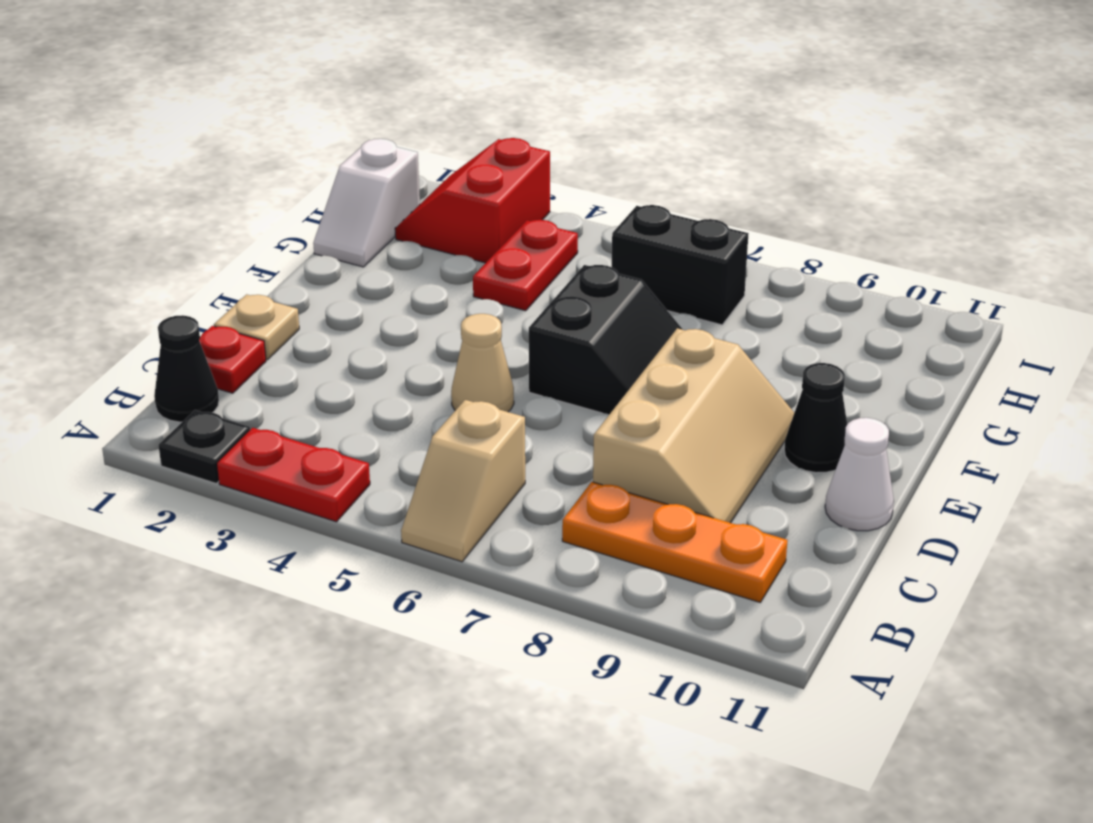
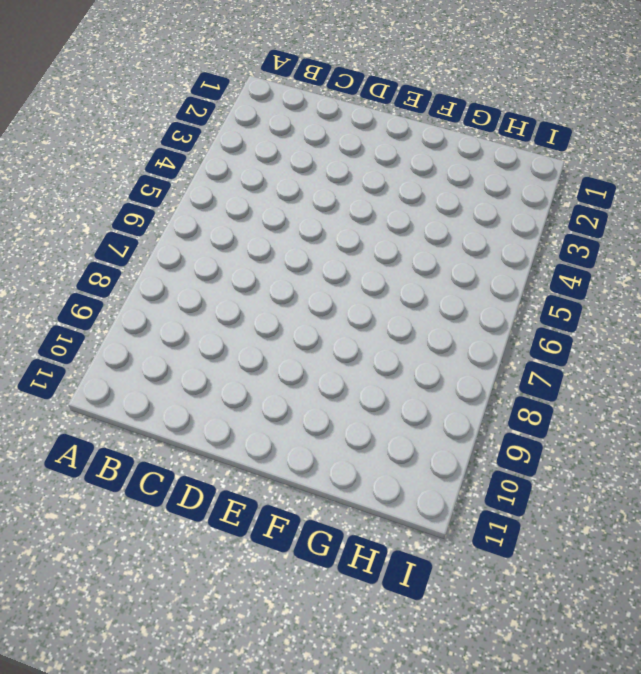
none -> black plate A2 level 1
none -> red plate A3:A4 level 1
none -> tan slope A6:B6 level 1 top B

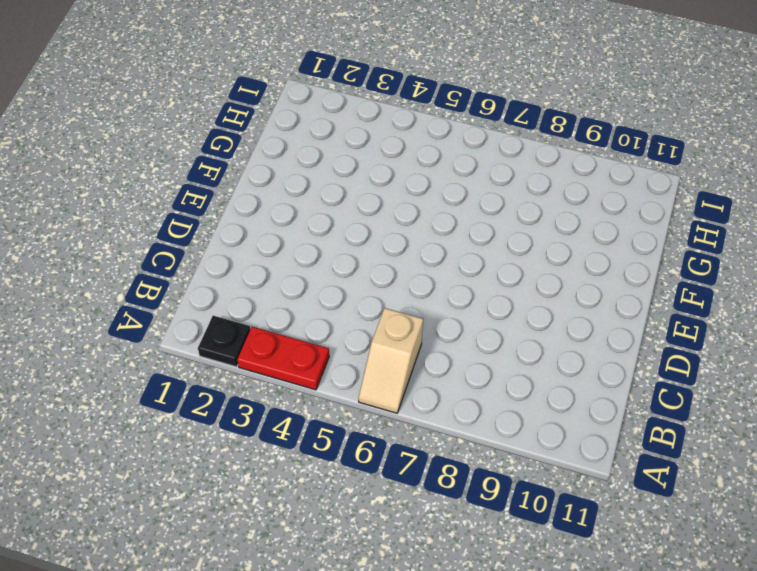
none -> black cone B1 level 1
none -> orange plate B8:B10 level 1
none -> red plate C1 level 1

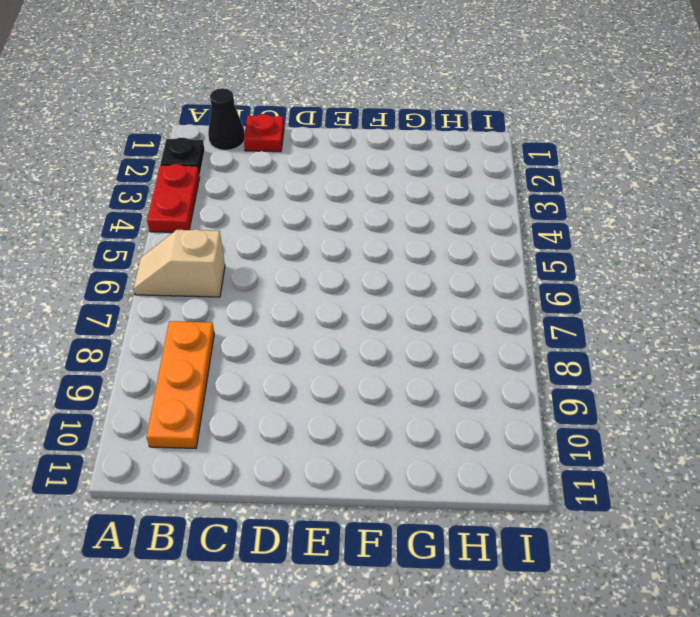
none -> tan slope C8:E9 level 1 top 8
none -> tan plate D1 level 1
none -> tan cone D5 level 1

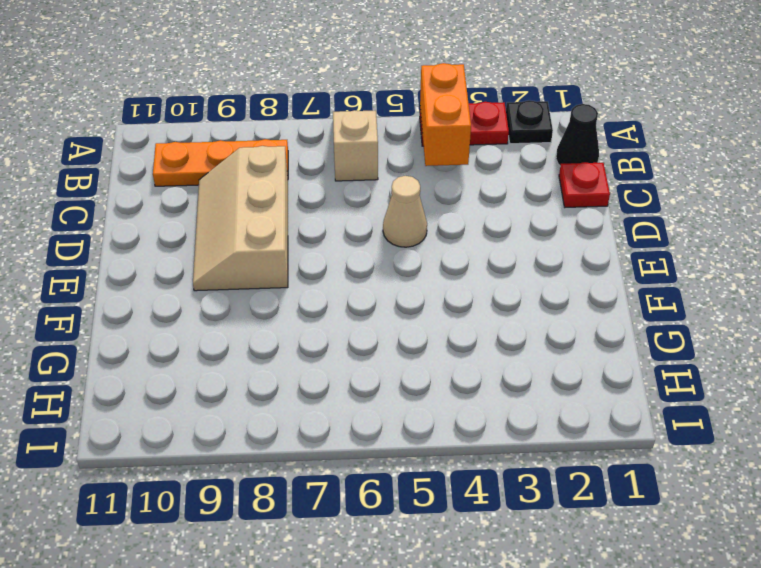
orange brick A4:B4 level 2 -> none
none -> tan plate D1 level 1
none -> white cone D11 level 1
none -> black slope E6:F7 level 1 top 6

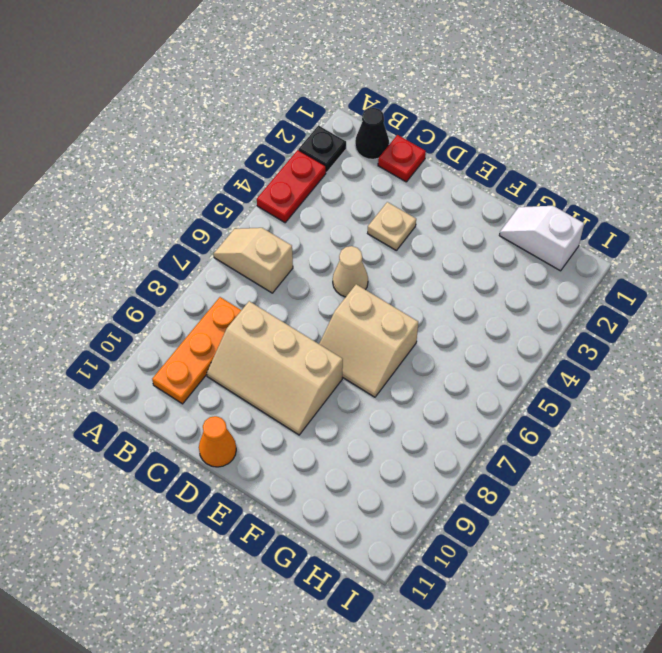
tan plate D3 level 1 -> tan plate D1 level 1
orange cone D11 level 1 -> white cone D11 level 1
tan slope E6:F7 level 1 top 6 -> black slope E6:F7 level 1 top 6
none -> black cone E10 level 1
none -> red plate G4:H4 level 1
none -> red slope H2:I3 level 1 top 3

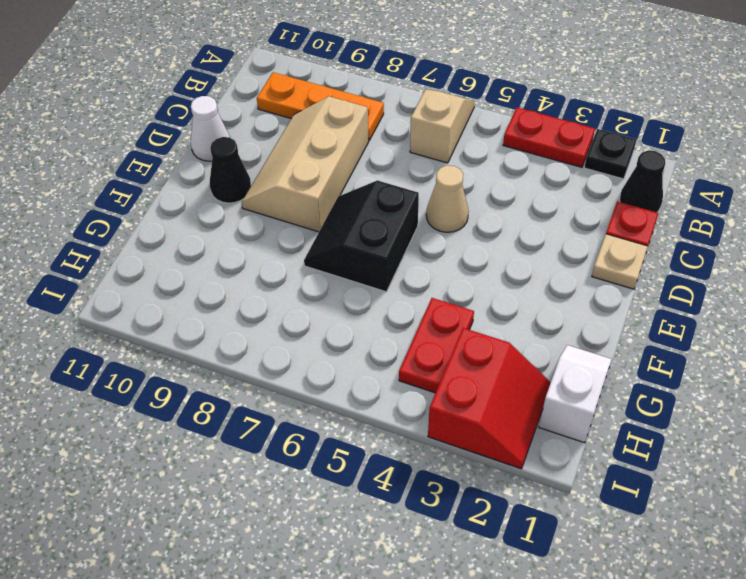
none -> black brick H6:H7 level 1

